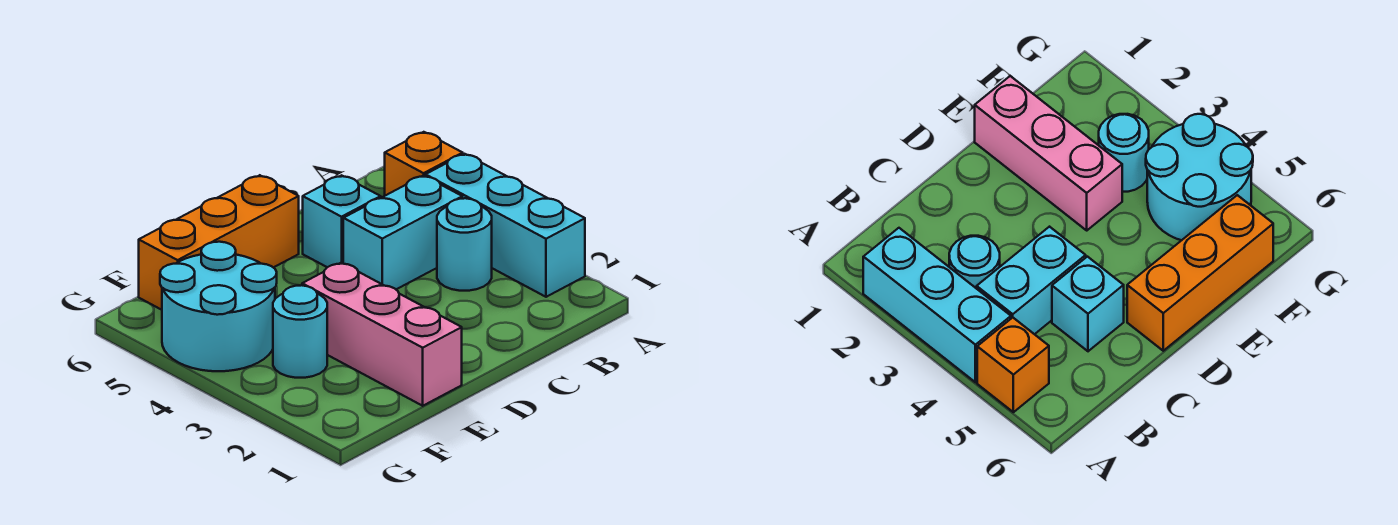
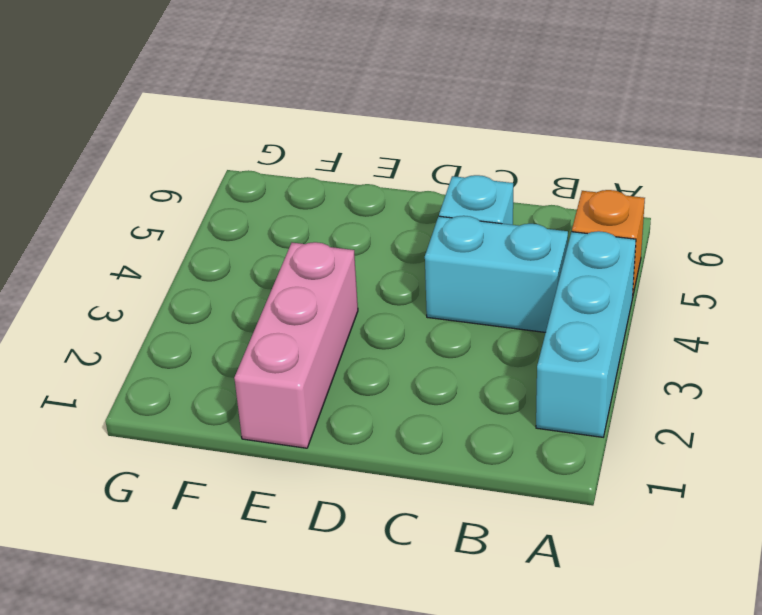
none -> cyan round brick B3 level 1
none -> orange brick D6:F6 level 1

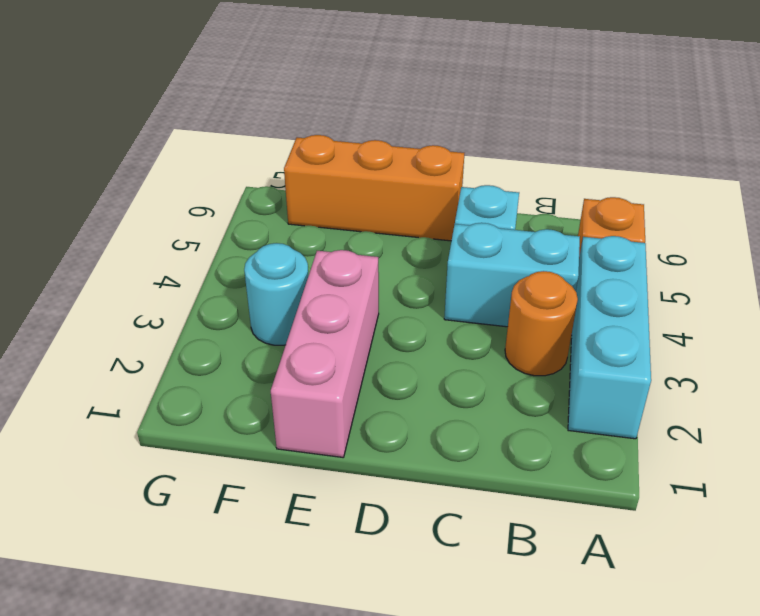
orange round brick B3 level 1 -> cyan round brick B3 level 1
none -> cyan round brick F4:G5 level 1

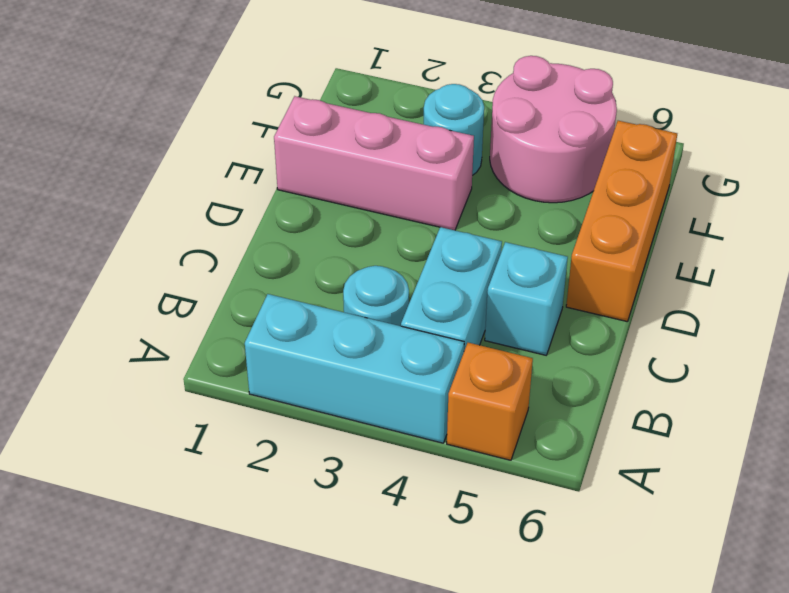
pink round brick F4:G5 level 1 -> cyan round brick F4:G5 level 1

